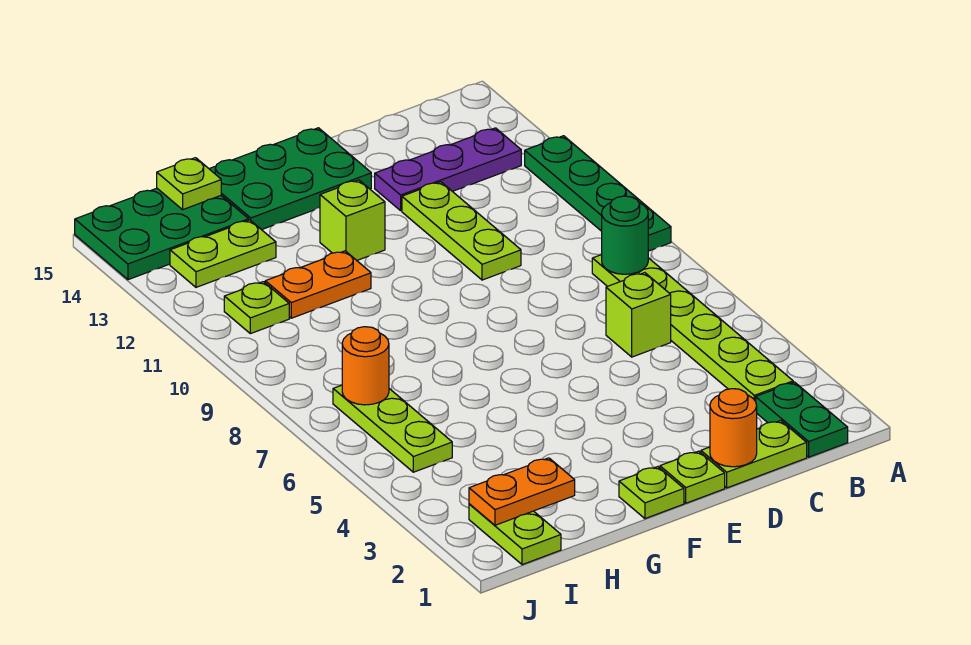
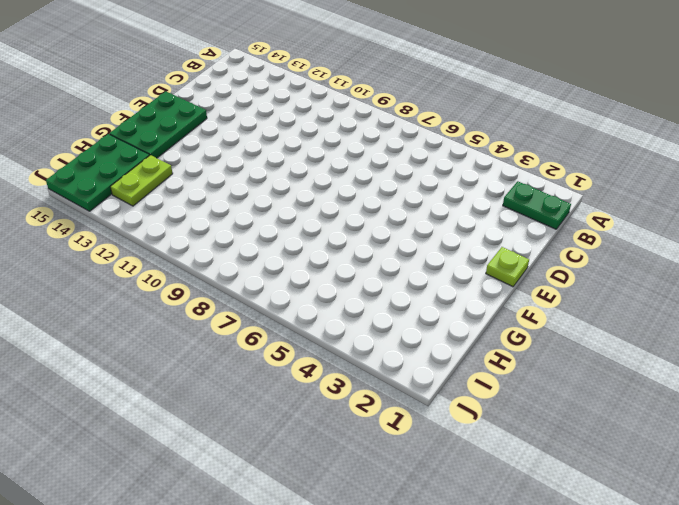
none -> green plate A9:A12 level 1
none -> lime plate B3:B8 level 1
none -> purple plate B13:D13 level 1

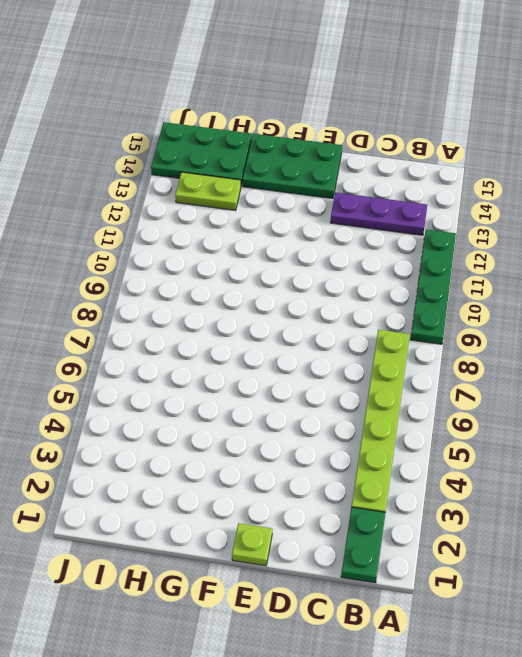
none -> lime plate C1:D1 level 1
none -> lime brick C6 level 1
none -> lime plate D10:D12 level 1

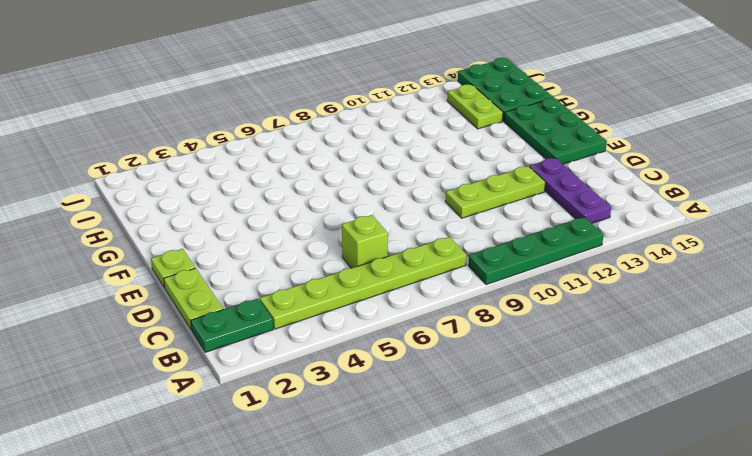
none -> lime plate F1 level 1
none -> lime brick F12 level 1
none -> orange plate G11:H11 level 1

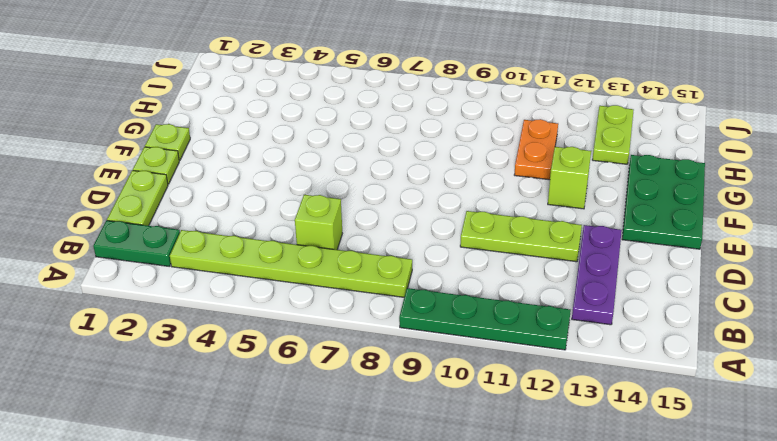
none -> green plate H14:J15 level 1
none -> lime plate I1:I2 level 1
none -> lime plate I5:I7 level 1

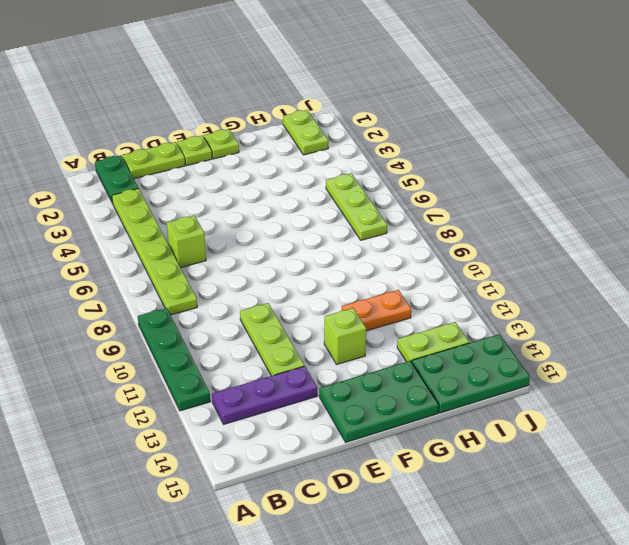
none -> lime plate I11 level 1
none -> green round brick B8 level 2
none -> orange round brick D1 level 2

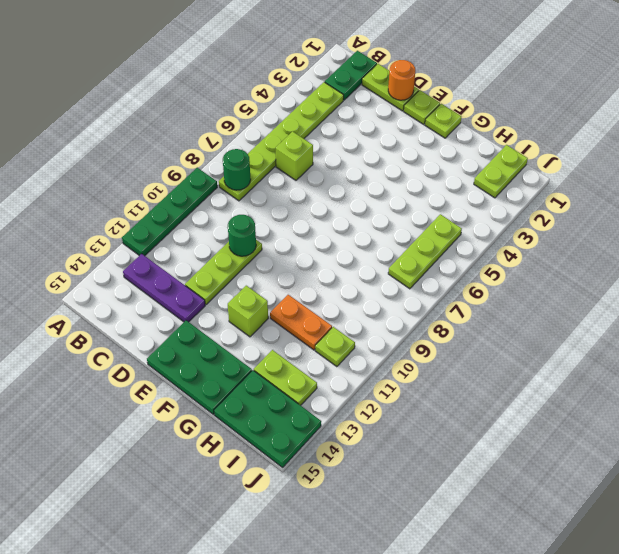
green round brick D10 level 2 -> none
none -> orange plate H2:I2 level 2
none -> lime plate H15 level 2
none -> orange round brick I7 level 2

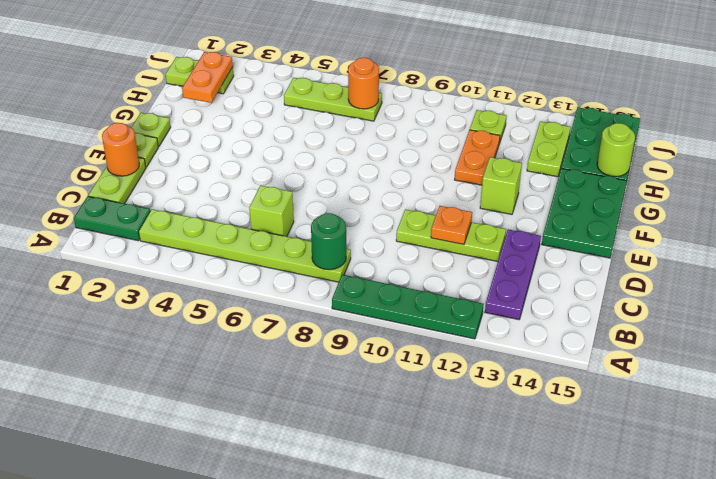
orange plate D11 level 2 -> none
lime round brick H15 level 2 -> lime plate H15 level 2

